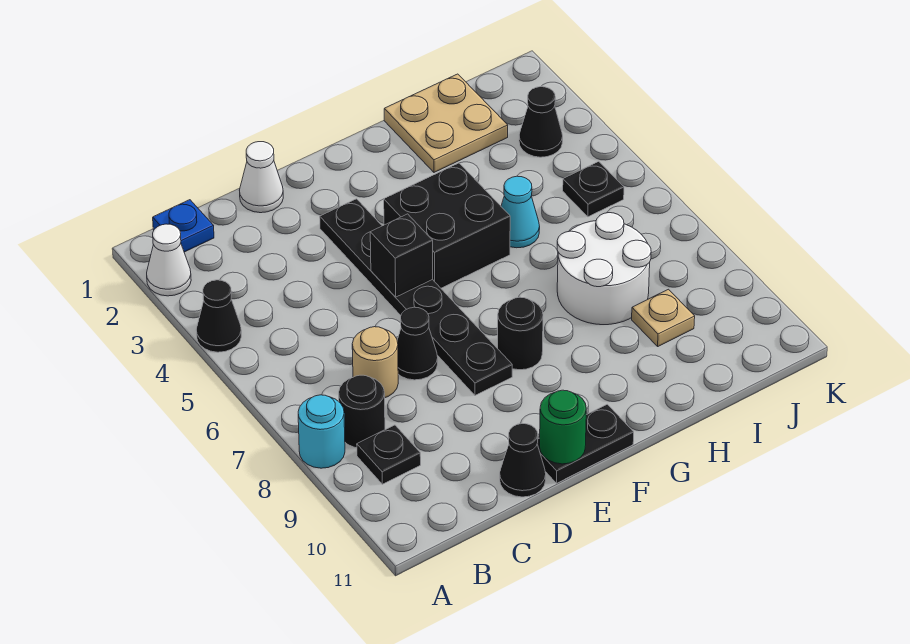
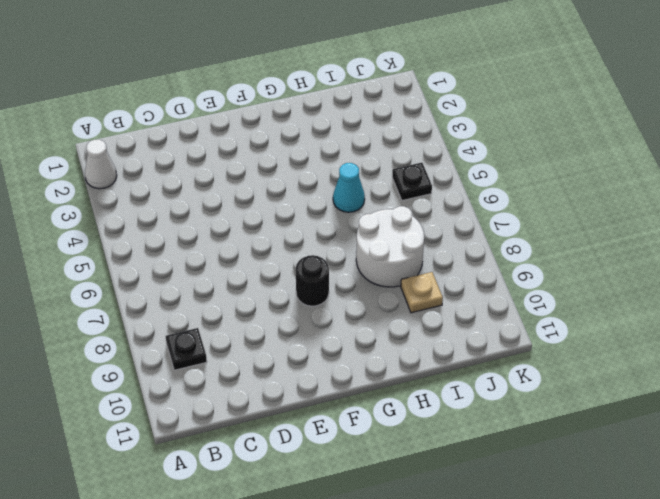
none -> black cone A4 level 1
none -> cyan round brick A8 level 1
none -> blue plate B1 level 1

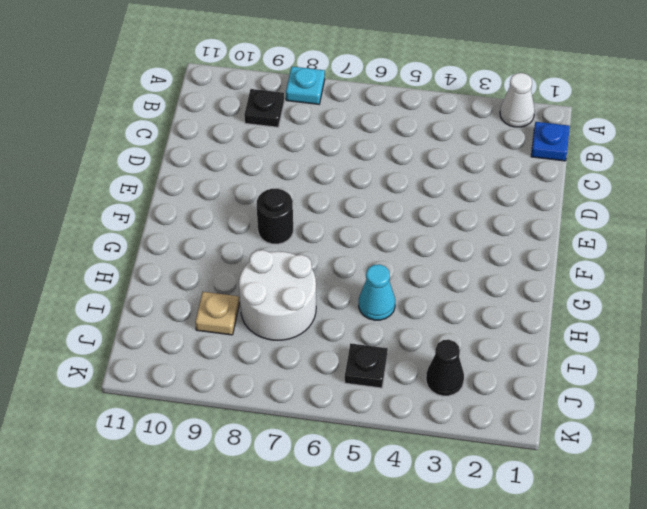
cyan plate A8 level 1 -> cyan round brick A8 level 1
none -> black cone A4 level 1
none -> black round brick B8 level 1
none -> tan round brick C7 level 1

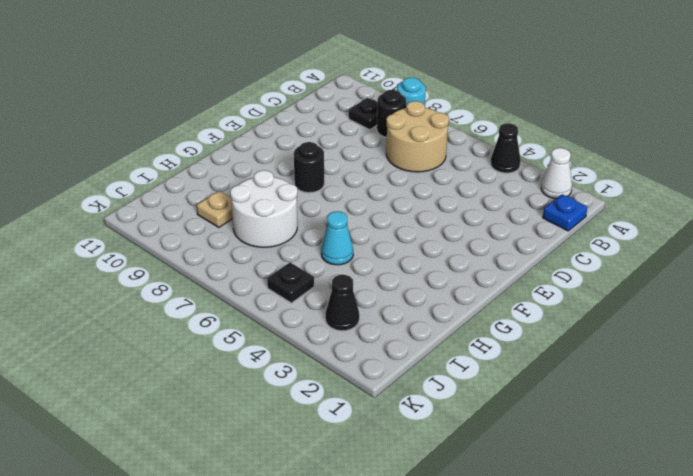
tan round brick B6:C7 level 1 -> tan round brick C7 level 1
none -> white cone D1 level 1
none -> black cone D7 level 1
none -> black cone D11 level 1

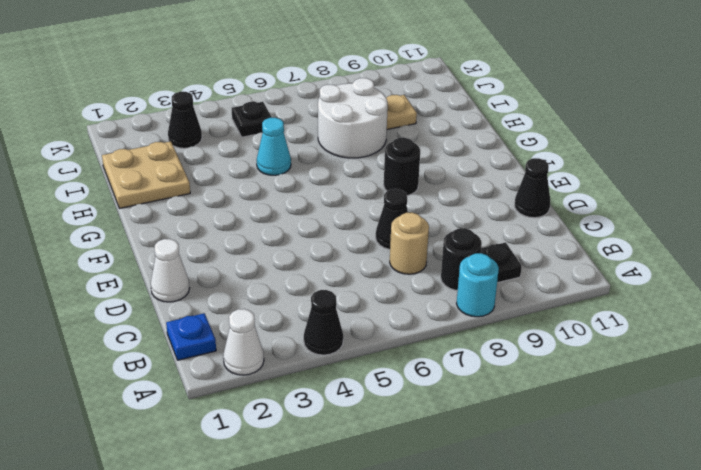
none -> black plate E3:E8 level 1
none -> black plate E11:F11 level 1
none -> black brick F4:G5 level 1

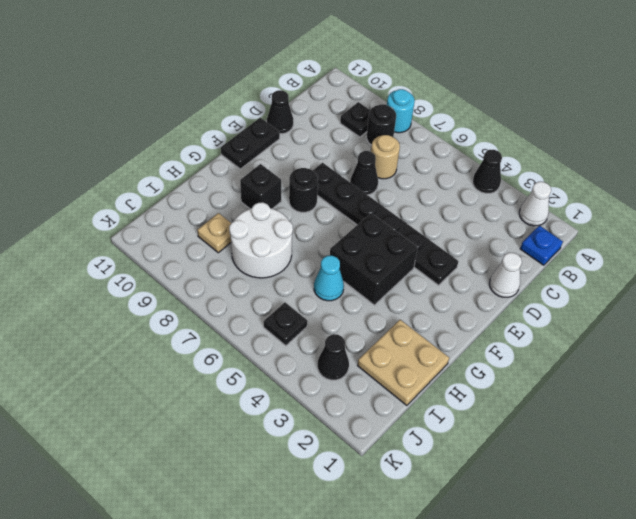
black brick G9 level 1 -> black brick E5 level 2
none -> green round brick E11 level 2

